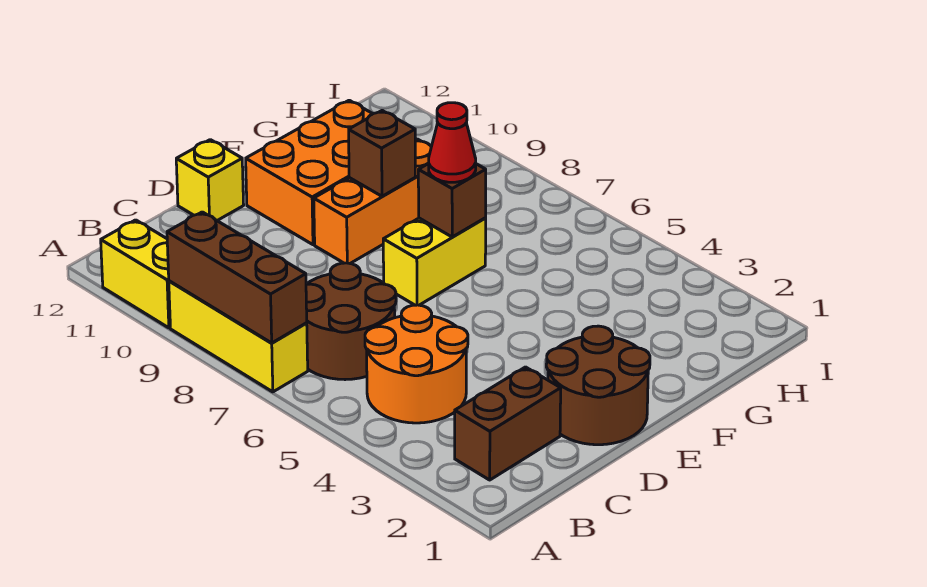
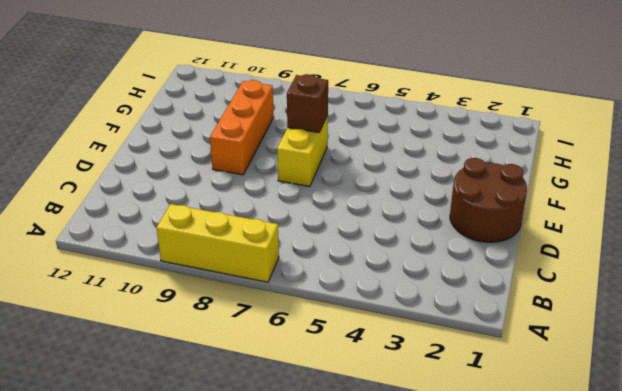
none -> yellow brick A10:A11 level 1
none -> brown brick B2:C2 level 1
none -> orange round brick B4:C5 level 1

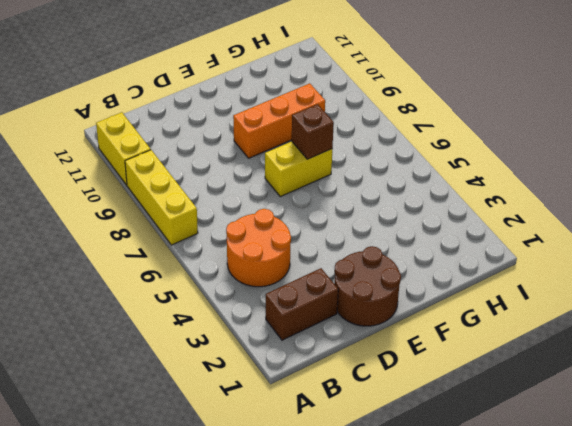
none -> brown round brick B6:C7 level 1
none -> yellow brick D12 level 1
none -> orange brick E10:G11 level 1

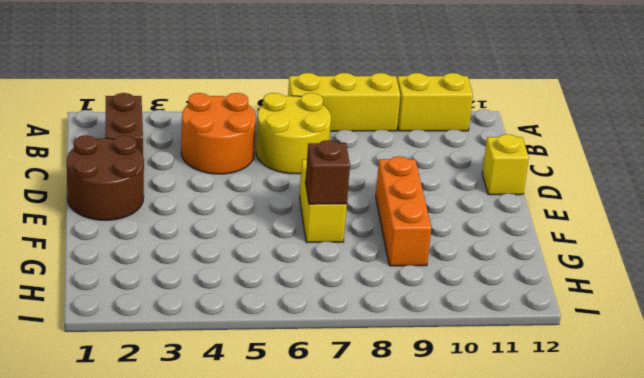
yellow round brick B6:C7 level 1 -> brown round brick B6:C7 level 1
none -> orange brick E10:G11 level 1
none -> brown brick A7:A9 level 2
none -> brown brick F9 level 2

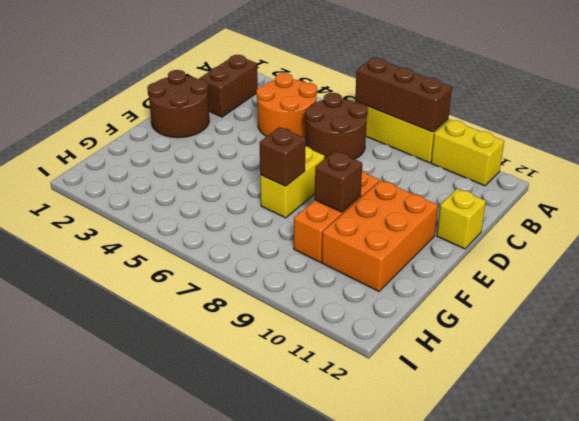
none -> red cone F7 level 3

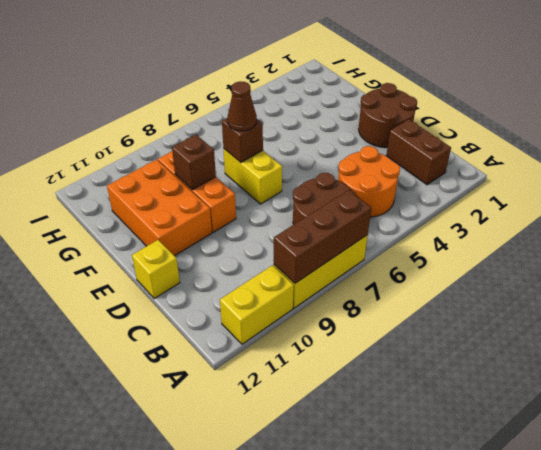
brown cone F7 level 3 -> red cone F7 level 3

